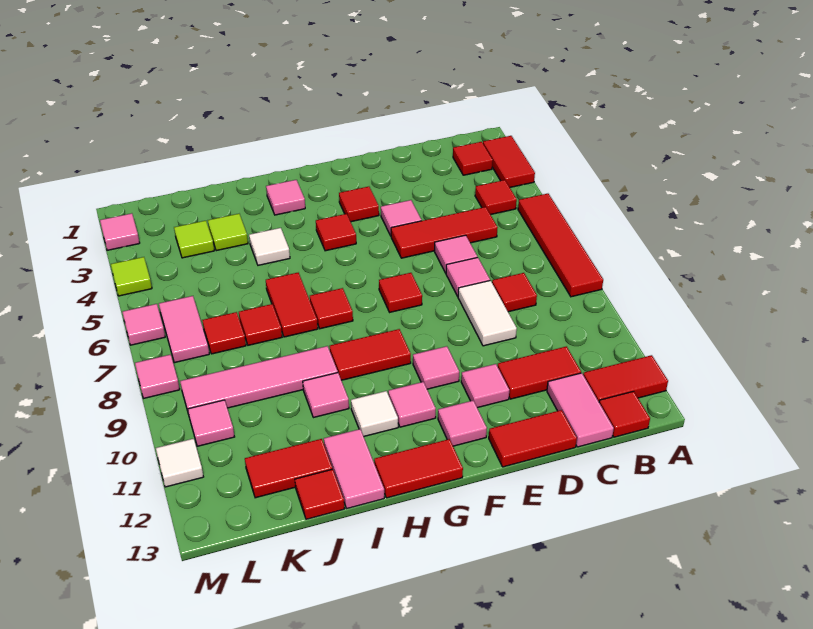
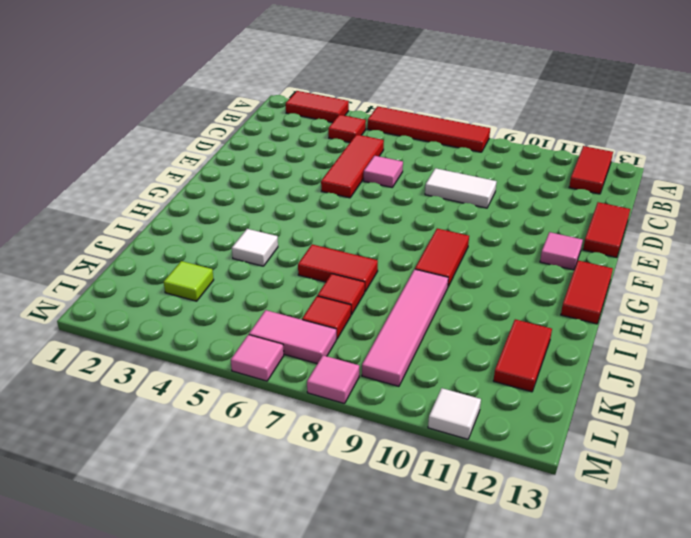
none -> red tile B2 level 1
none -> red tile B13 level 1
none -> red tile C8 level 1
none -> red tile C11:D11 level 1

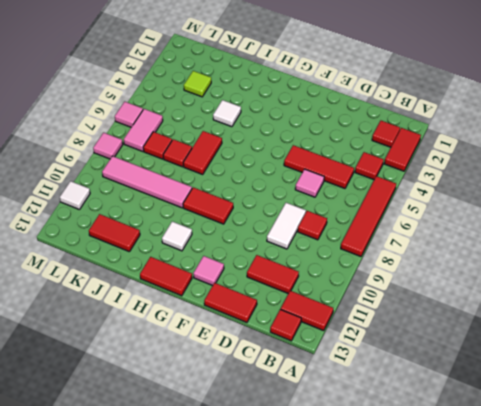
none -> pink tile C12:C13 level 1
none -> pink tile D7 level 1
none -> pink tile E4 level 1
none -> pink tile E11 level 1

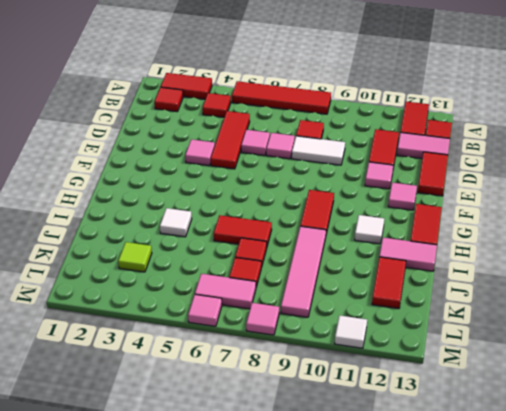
none -> red tile F3 level 1
none -> red tile F7 level 1
none -> pink tile F10 level 1
none -> red tile G4 level 1

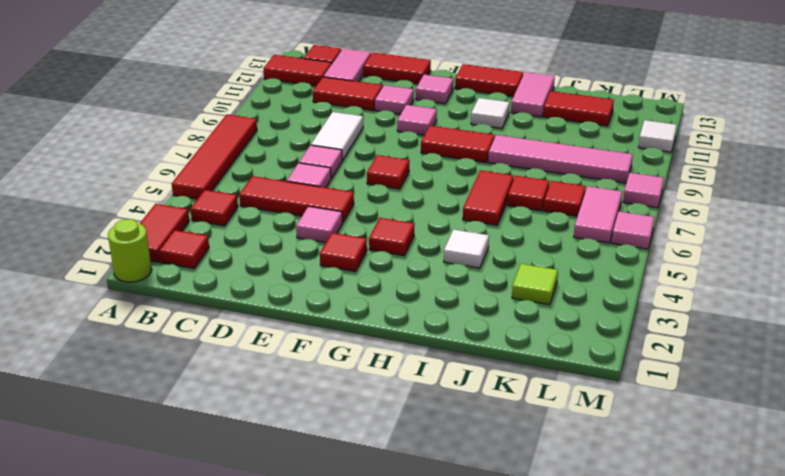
lime round brick A1 level 1 -> none
none -> red tile C8 level 1
none -> pink tile G11 level 1
none -> pink tile H2 level 1
none -> red tile H7 level 1

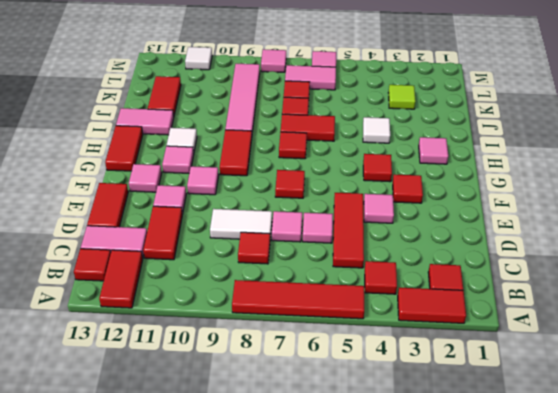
none -> pink tile I10 level 1
none -> lime tile J3 level 1
none -> red tile J13 level 1
none -> pink tile L10 level 1

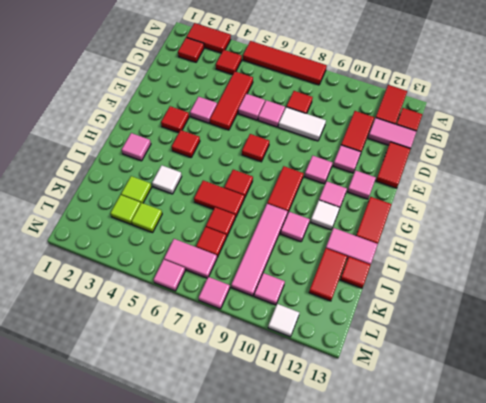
lime tile K4 level 1 -> lime tile M4 level 1
none -> pink tile M2 level 1

